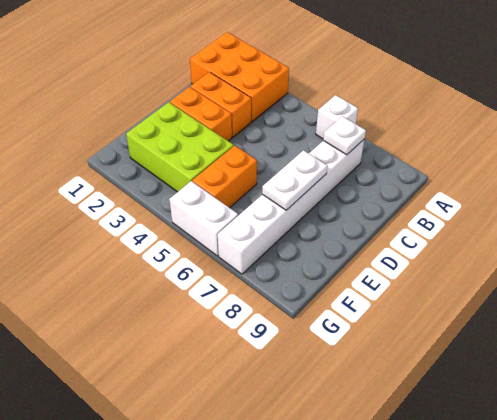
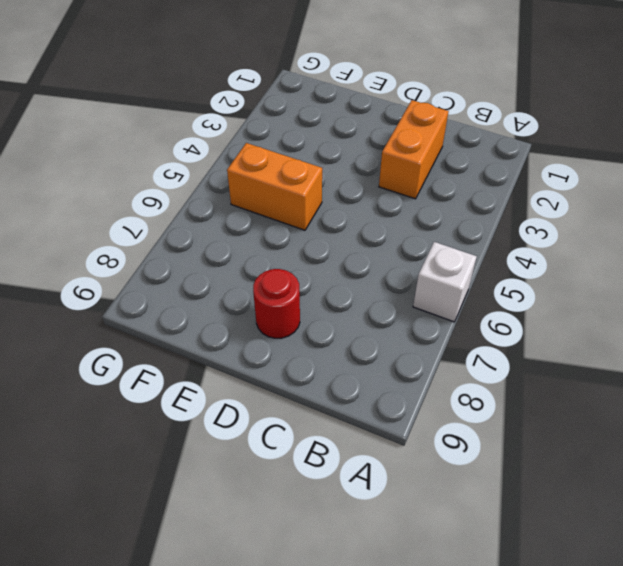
red round brick D8 level 1 -> none
none -> orange brick A1:B3 level 1
none -> white brick B7:G7 level 1

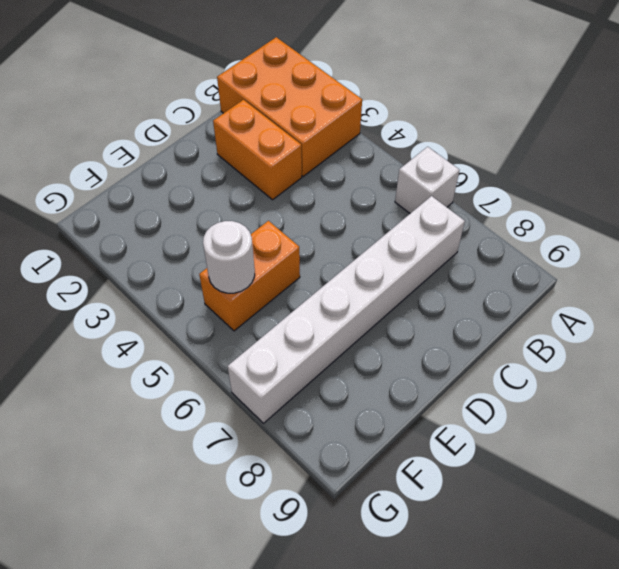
white round brick F5 level 2 -> none
none -> orange brick D2:D3 level 1
none -> lime brick E2:F4 level 1

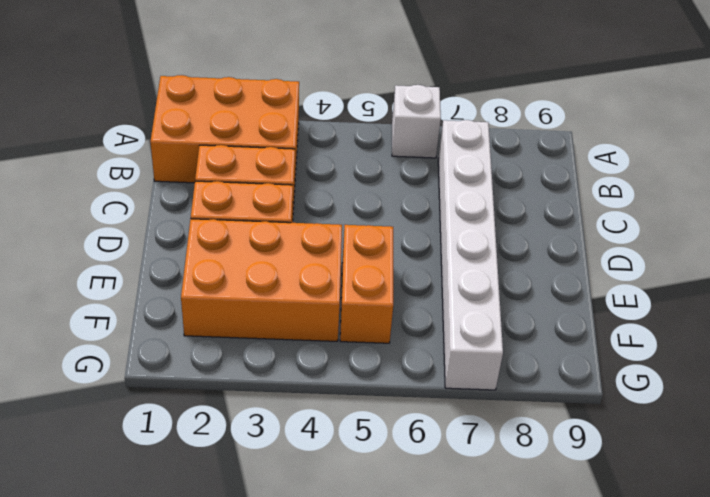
orange brick E2:F4 level 1 -> lime brick E2:F4 level 1
none -> white brick G5:G6 level 1
none -> white plate B7 level 2

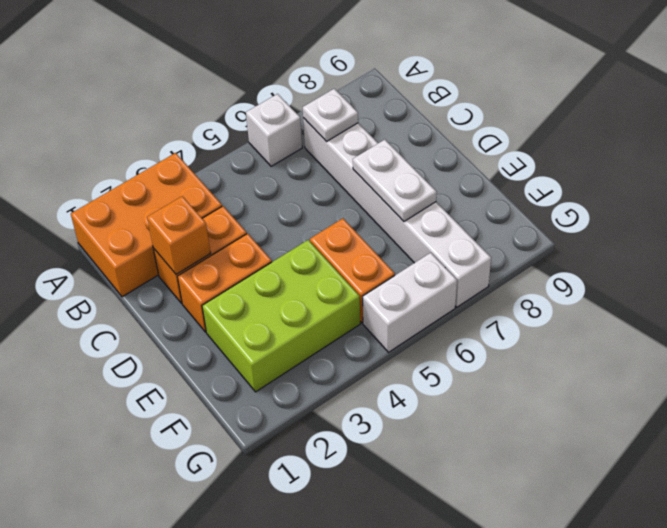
orange brick C2 level 2 -> none

